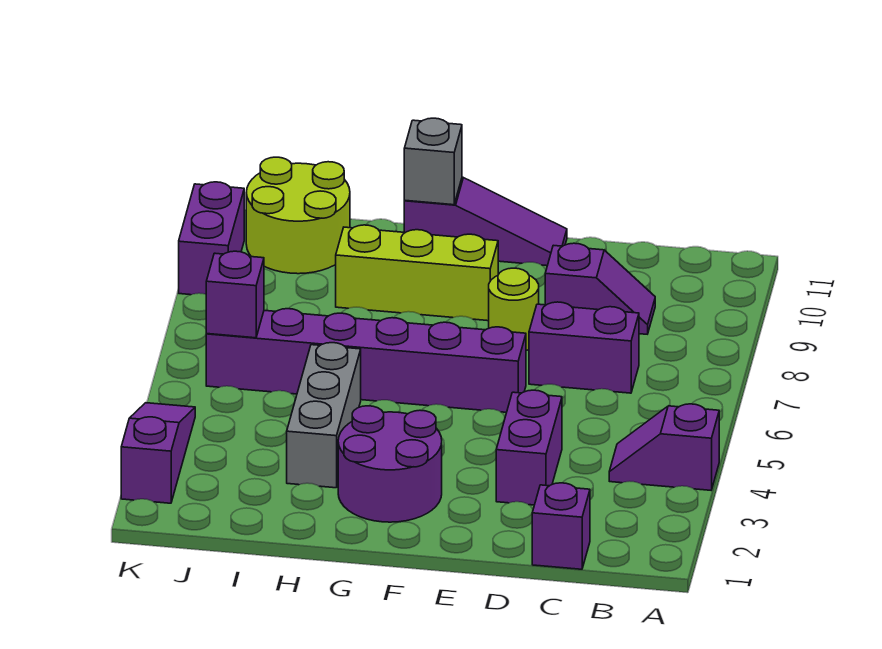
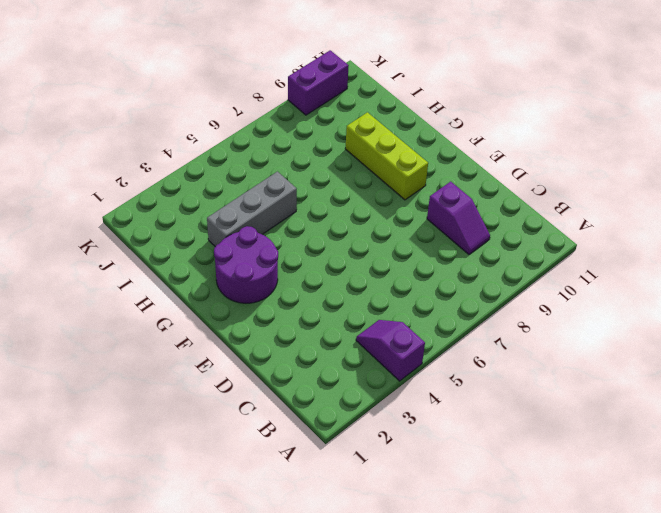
none -> purple brick C1 level 1
none -> purple brick C7:D7 level 1
none -> purple brick D3:D4 level 1

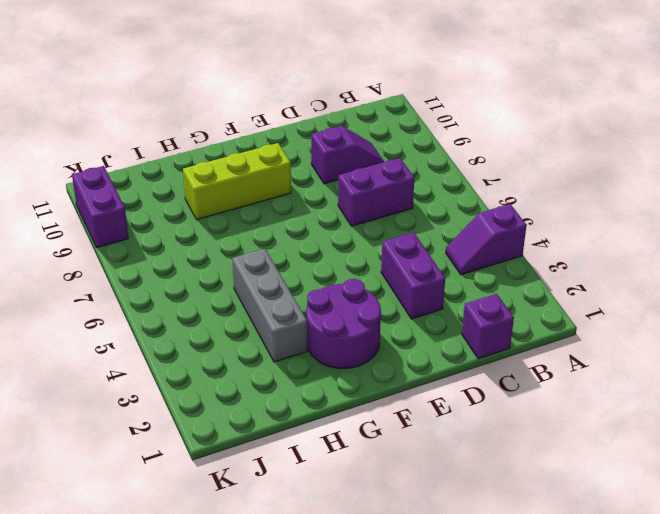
none -> purple brick E6:J6 level 1
none -> lime round brick E8 level 1
none -> purple slope E11:G11 level 1 top G

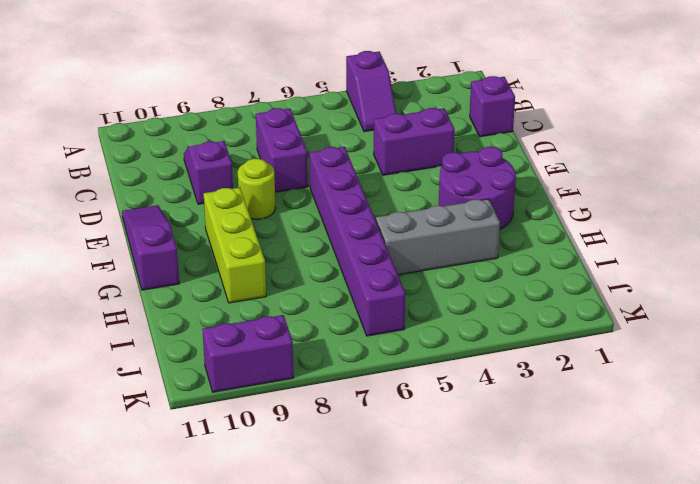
none -> lime round brick I10:J11 level 1
none -> purple slope K2:K4 level 1 top 2
none -> grey brick G11 level 2

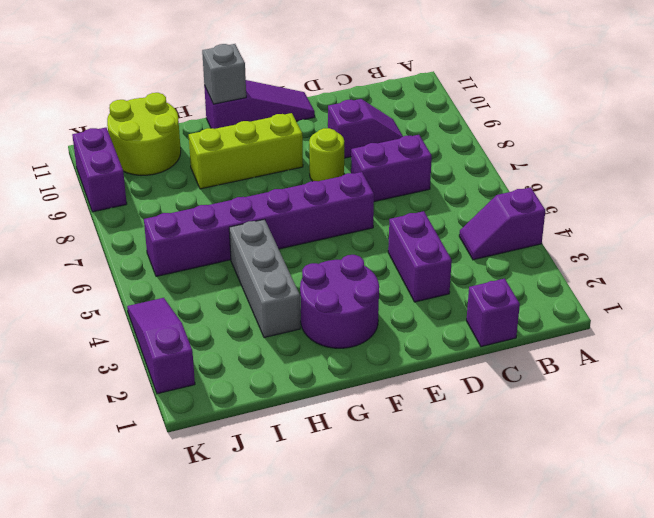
none -> purple brick J6 level 2

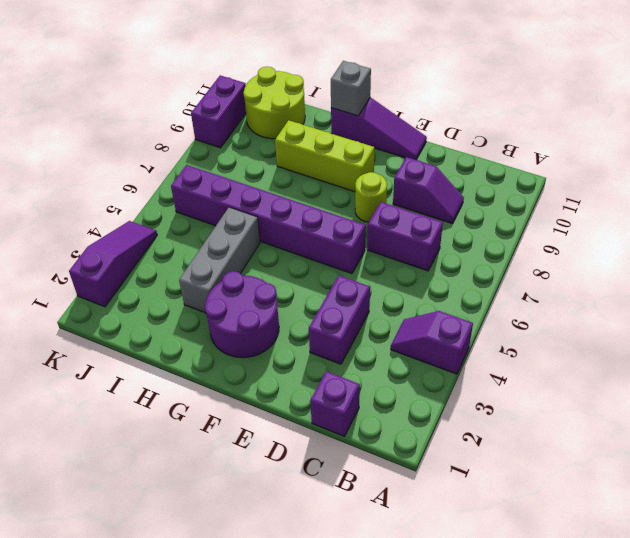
none -> purple brick J6 level 2

